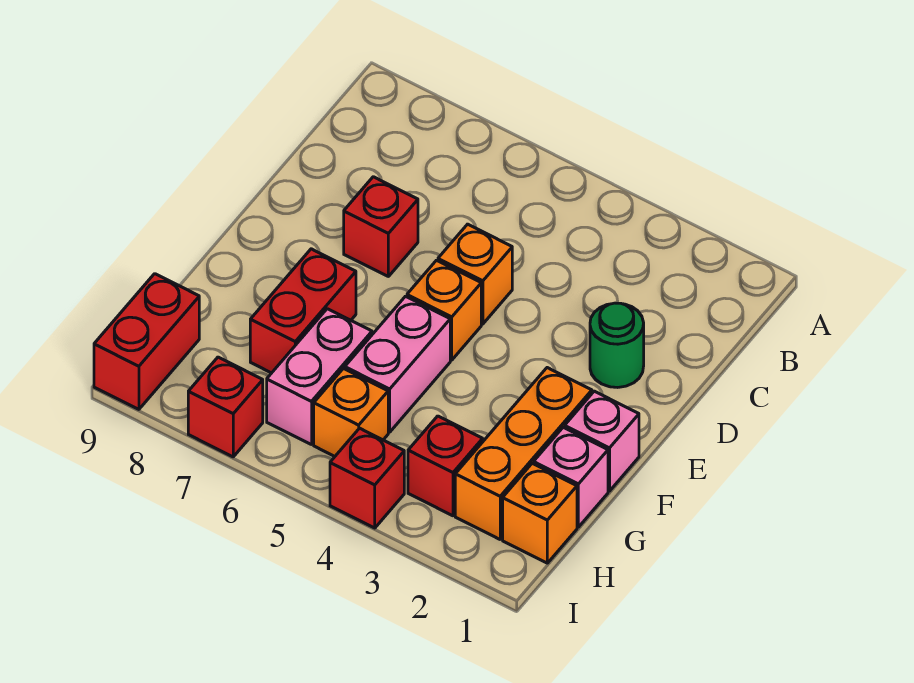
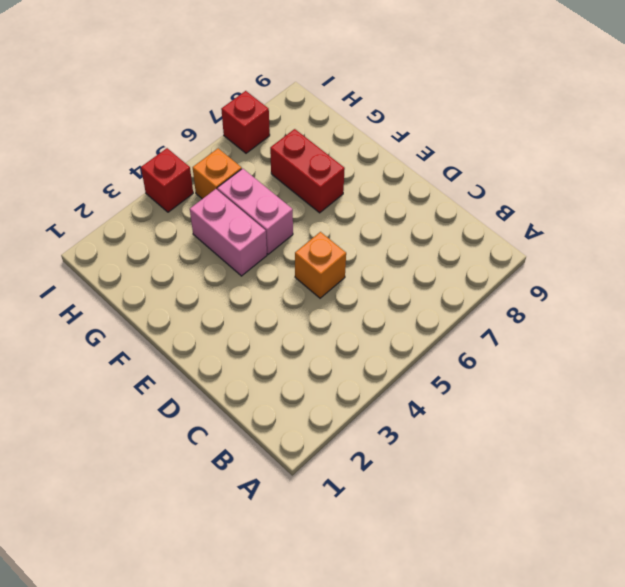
pink brick F4:G4 level 1 -> pink brick G6:H6 level 1
none -> green round brick D2 level 1
none -> red brick D7 level 1
none -> orange brick E5 level 1

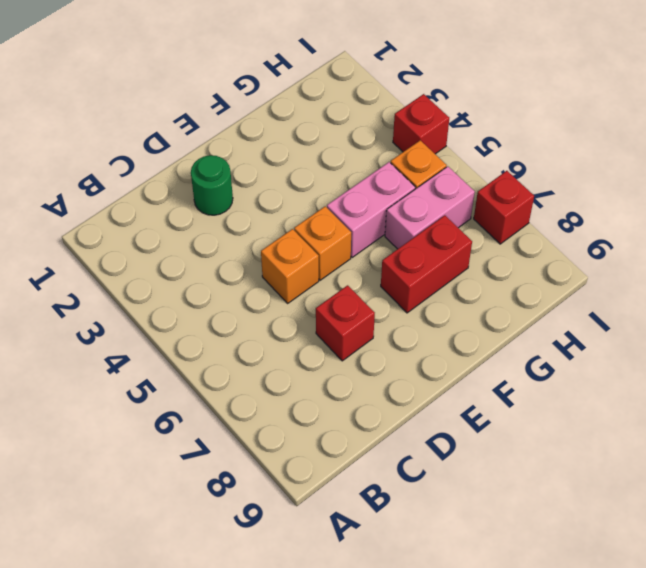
none -> pink brick F1 level 1
none -> orange brick F2:H2 level 1
none -> pink brick G1 level 1

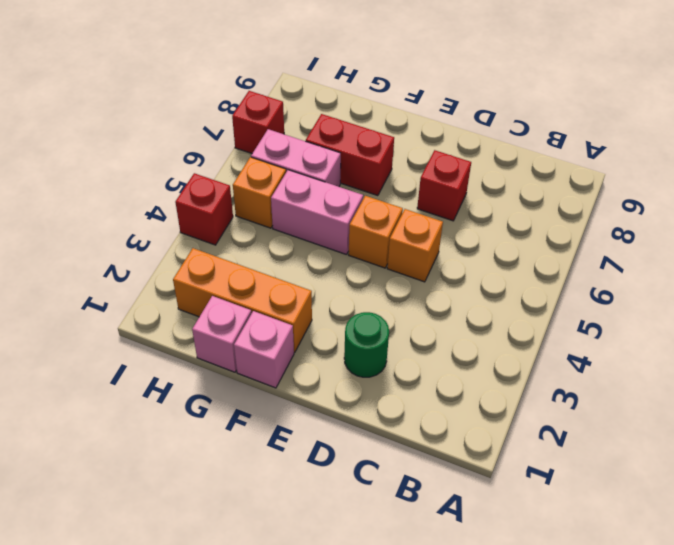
none -> orange brick H1 level 1
none -> red brick H3 level 1
none -> red brick H9:I9 level 1

